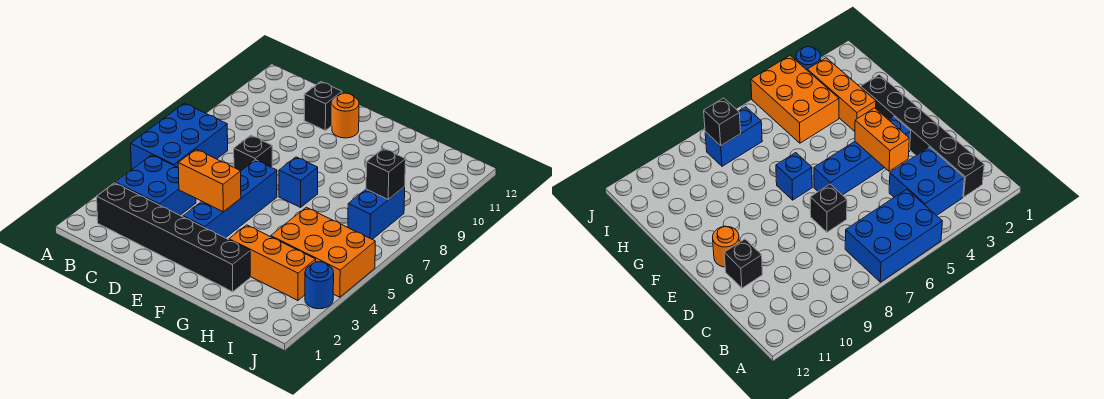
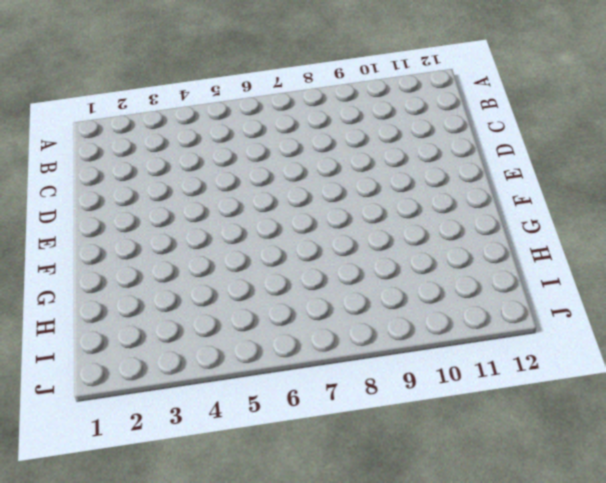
none -> blue brick A5:B7 level 1
none -> black brick B2:G2 level 1
none -> blue brick B3:C4 level 1

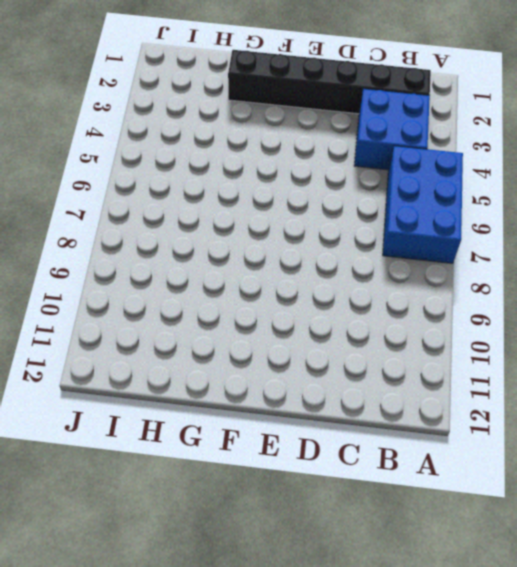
none -> black brick D7 level 1
none -> black brick D11 level 1
none -> blue brick E3:E6 level 1

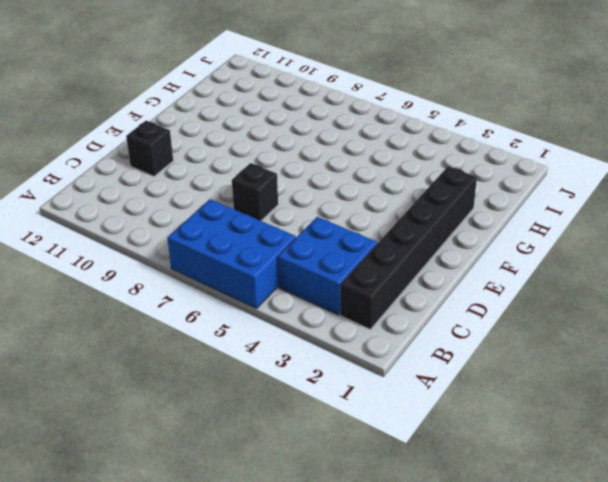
none -> blue brick E3:E6 level 1
none -> orange round brick E11 level 1
none -> blue brick F7 level 1

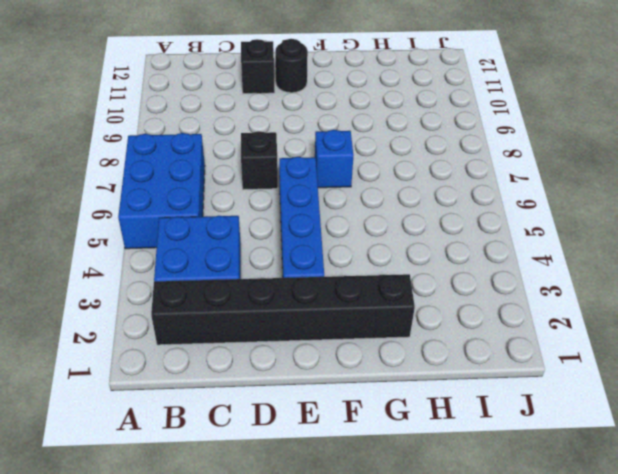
black round brick E11 level 1 -> orange round brick E11 level 1
none -> orange brick G3:I3 level 1
none -> orange brick H4:J5 level 1
none -> blue brick I7:I8 level 1

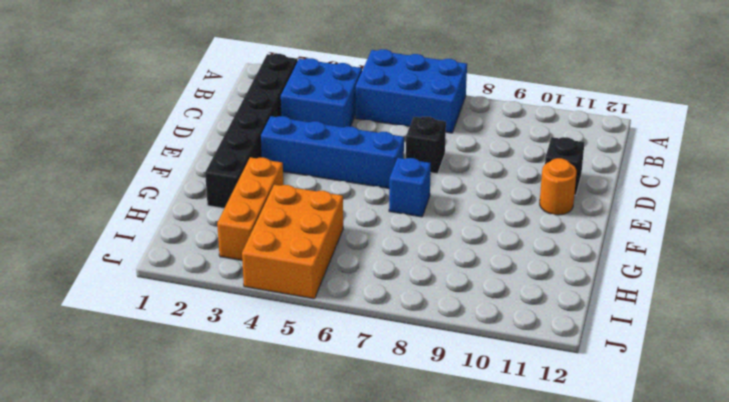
none -> blue brick I7:I8 level 1
none -> blue round brick J3 level 1
none -> orange brick D4:E4 level 2

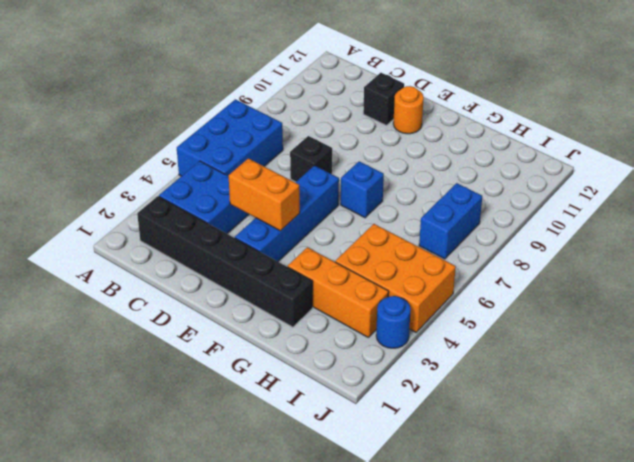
none -> black brick I8 level 2

